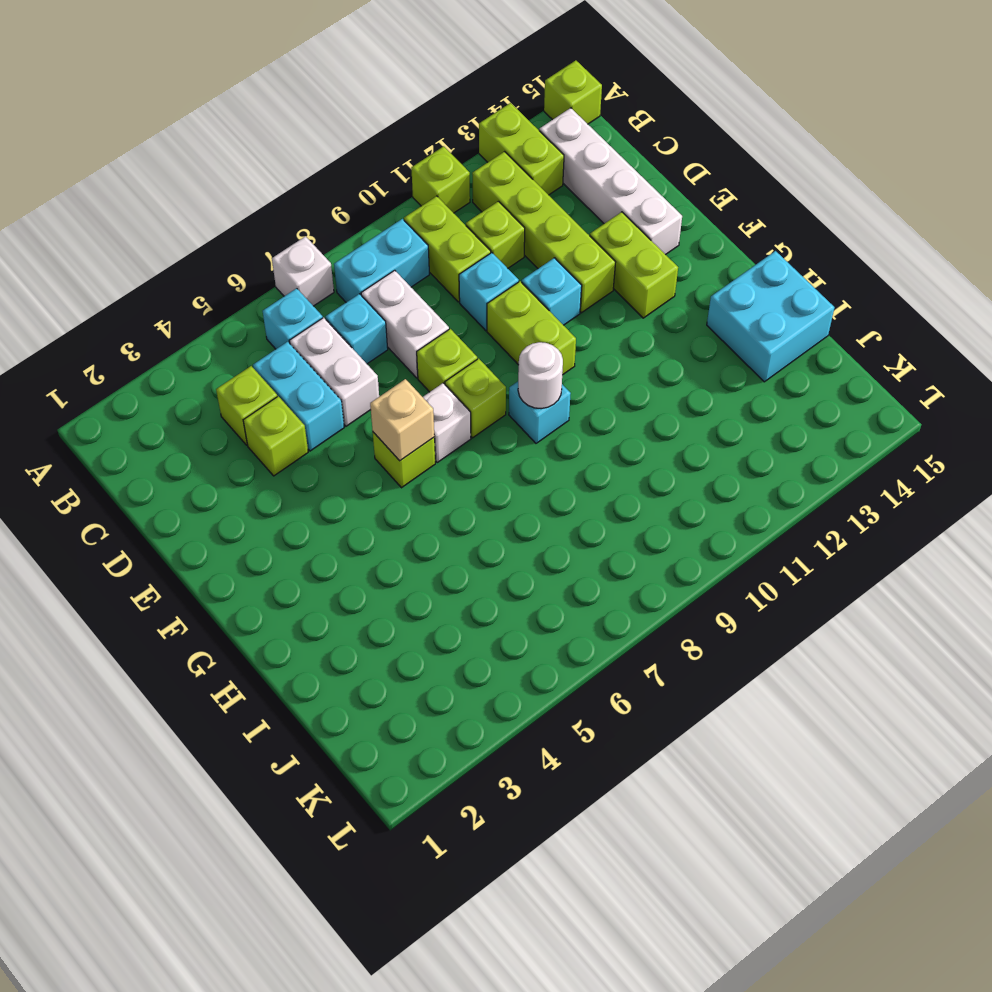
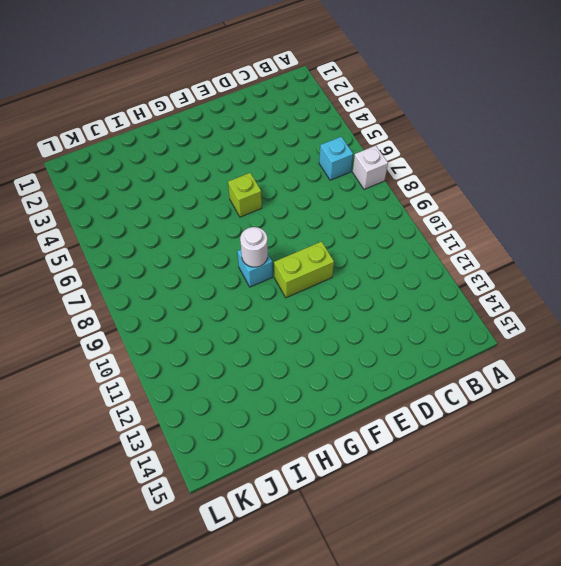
none -> lime brick A11 level 1
none -> lime brick A13:B13 level 1
none -> lime brick A15 level 1

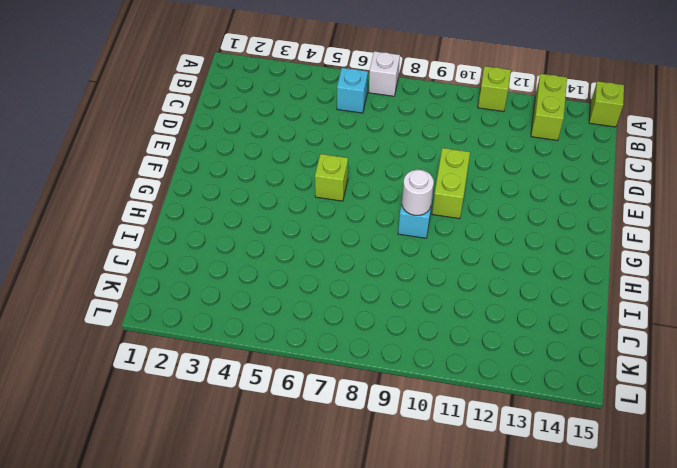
none -> cyan brick B8:B9 level 1
none -> lime brick B10:C10 level 1
none -> lime brick B12:E12 level 1

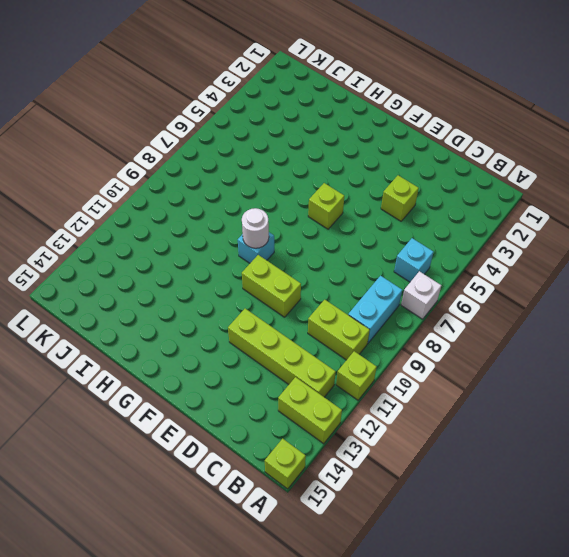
none -> white brick B14:E14 level 1
none -> lime brick C4 level 1
none -> cyan brick C5:D5 level 1

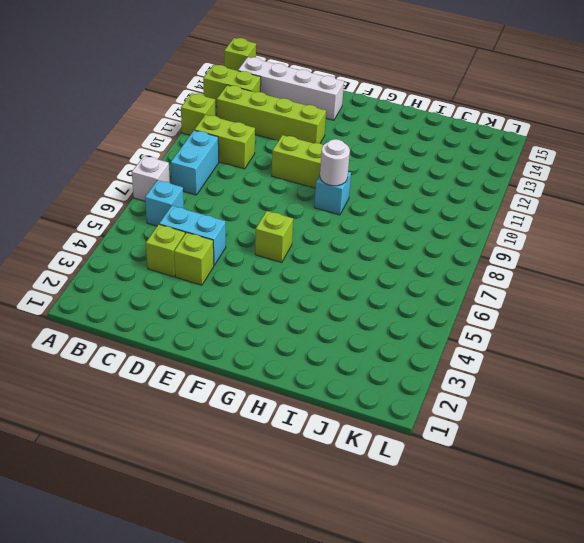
none -> white brick C6:D6 level 1
none -> cyan brick C7 level 1
none -> white brick C8:D8 level 1

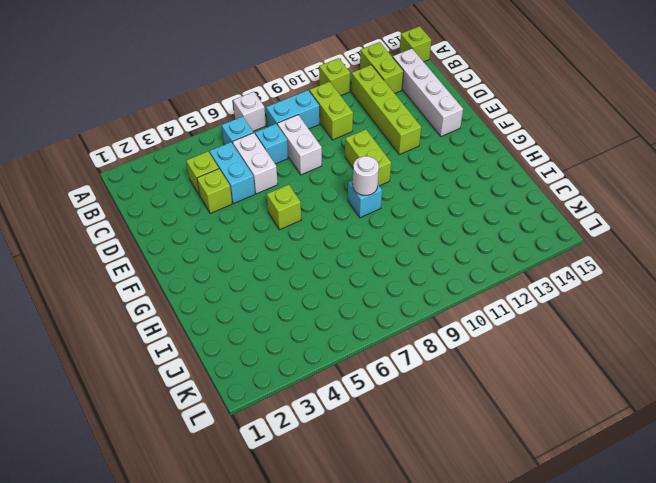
none -> lime brick C11 level 1
none -> cyan brick D10 level 1
none -> lime brick E8 level 1

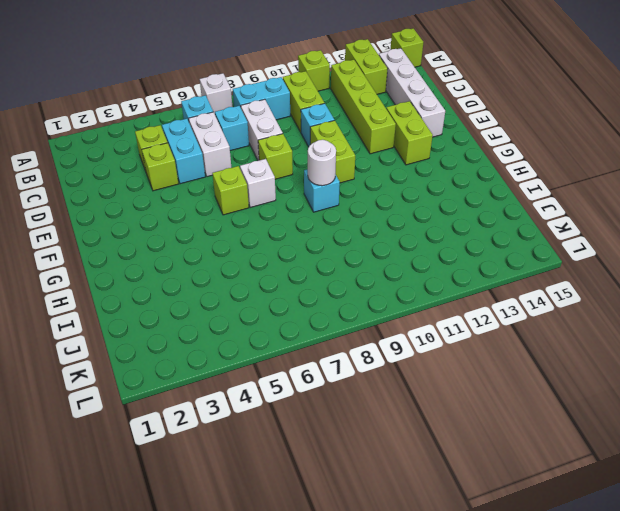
none -> lime brick C11 level 1
none -> cyan brick E11 level 1
none -> lime brick F8 level 1

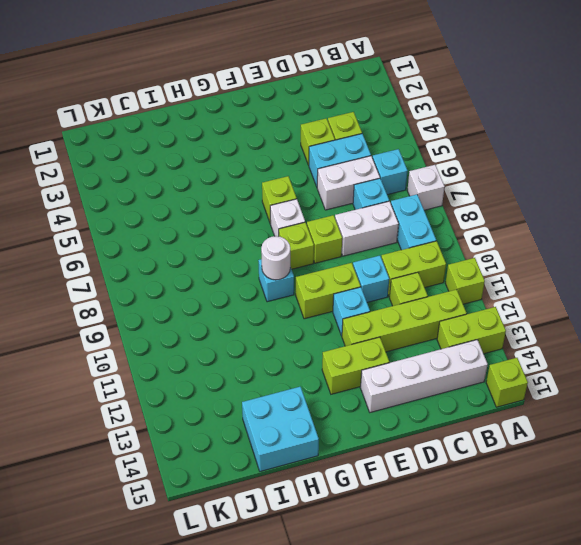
none -> tan brick F6 level 2

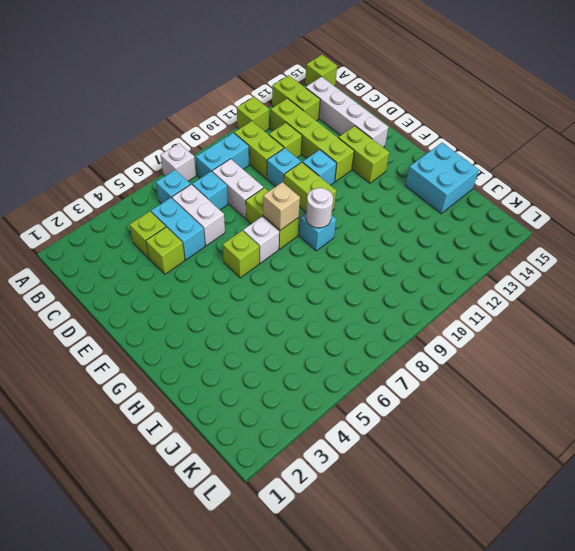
tan brick F8 level 2 -> tan brick F6 level 2

